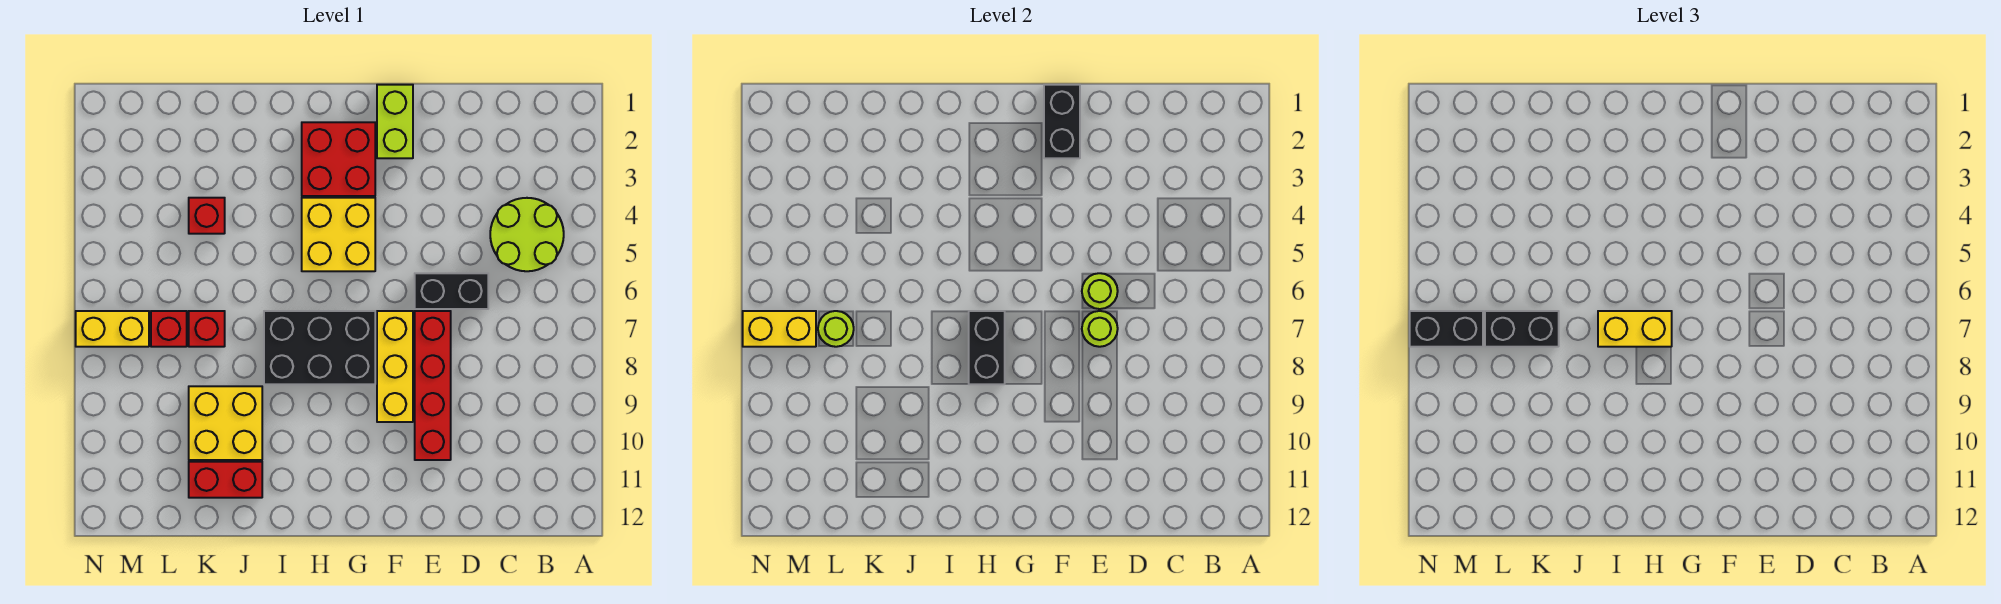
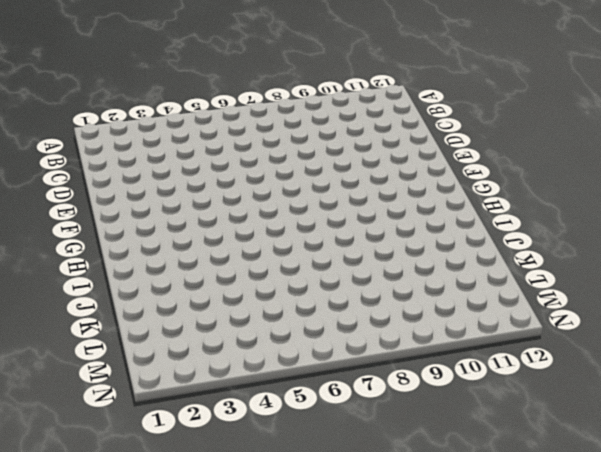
none -> lime round brick B4:C5 level 1
none -> black brick D6:E6 level 1
none -> red brick E7:E10 level 1

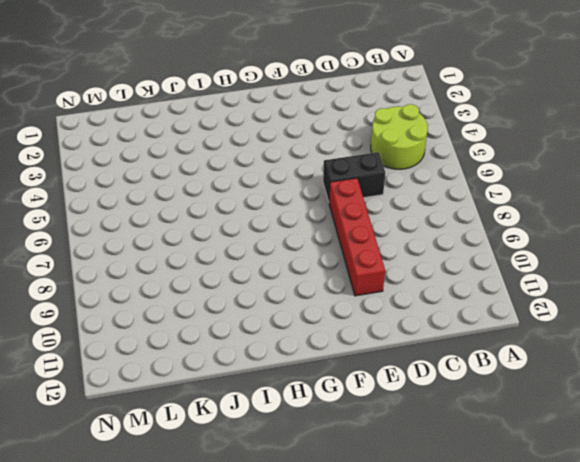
none -> lime brick F1:F2 level 1
none -> yellow brick F7:F9 level 1
none -> red brick G2:H3 level 1

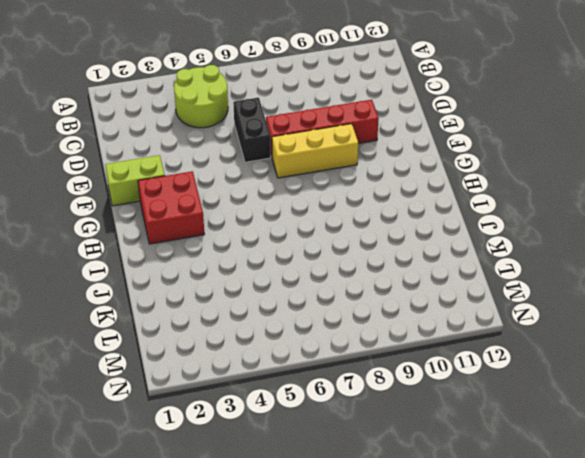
none -> yellow brick G4:H5 level 1
none -> black brick G7:I8 level 1
none -> yellow brick J9:K10 level 1

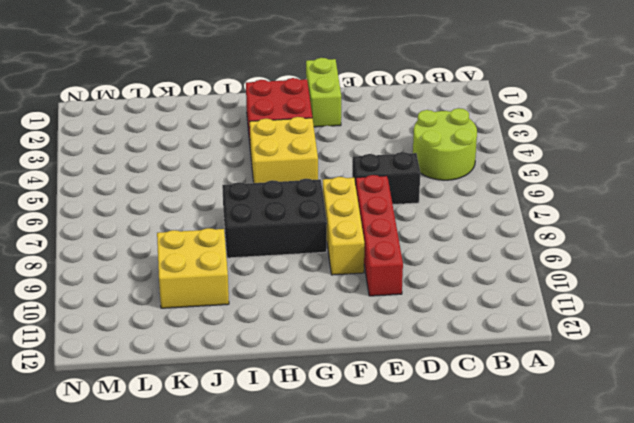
none -> red brick J11:K11 level 1
none -> red brick K4 level 1
none -> red brick K7 level 1

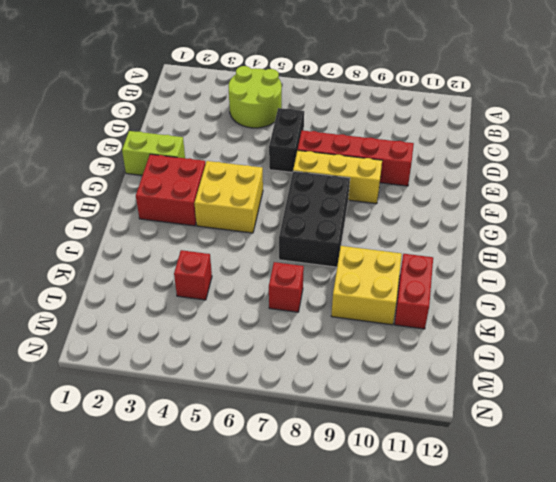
none -> red brick L7 level 1
none -> yellow brick M7:N7 level 1
none -> lime round brick E6 level 2

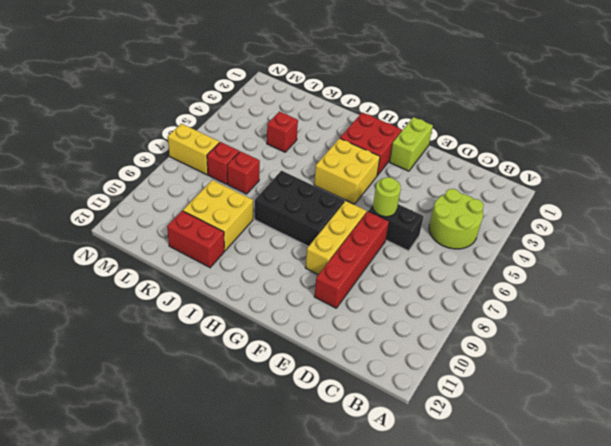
none -> lime round brick E7 level 2
none -> black brick F1:F2 level 2
none -> black brick H7:H8 level 2

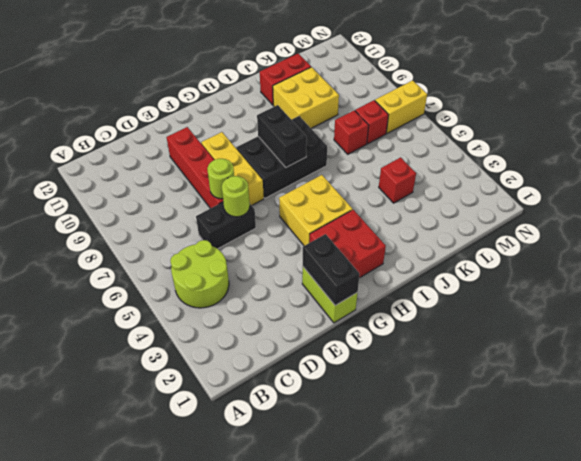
none -> lime round brick L7 level 2
none -> yellow brick M7:N7 level 2
none -> yellow brick H7:I7 level 3

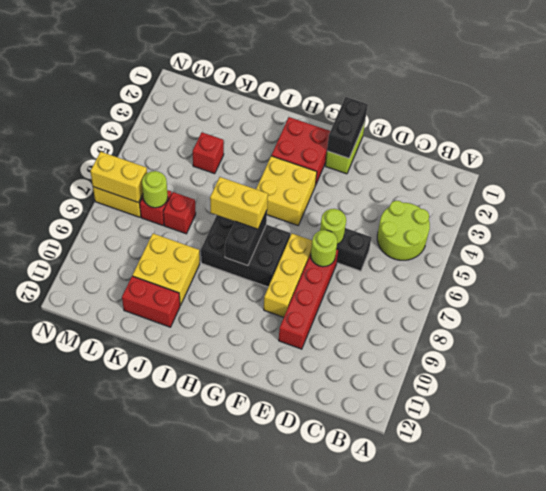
none -> black brick K7:L7 level 3
none -> black brick M7:N7 level 3

